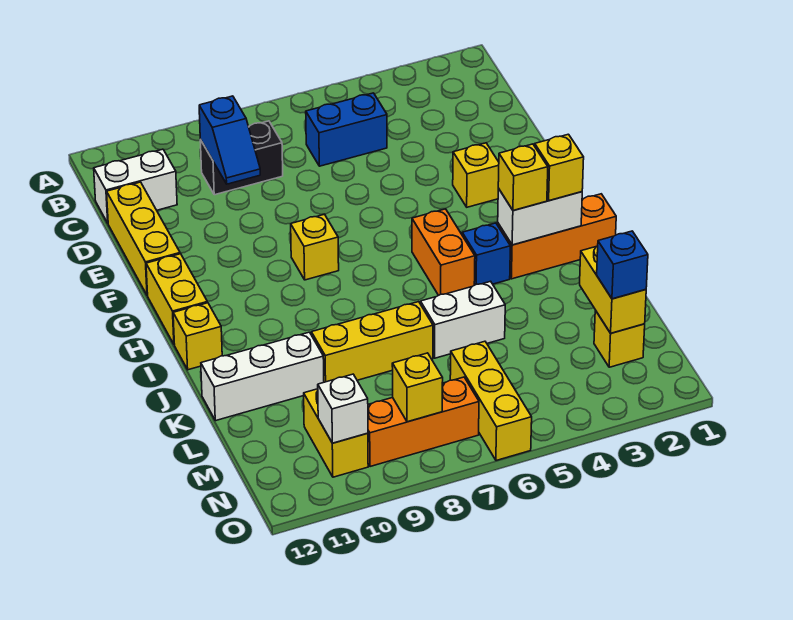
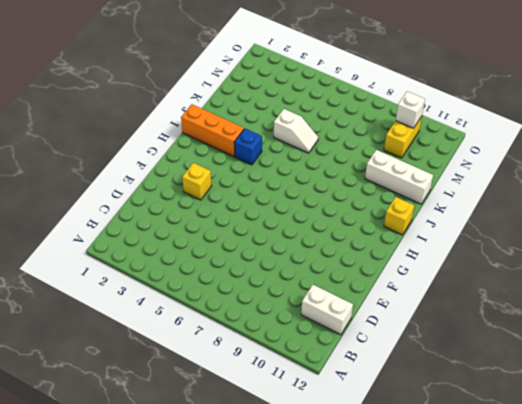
white slope K5:K6 level 1 top 5 -> white brick K5:K6 level 1
none -> blue brick C5:C6 level 1
none -> black brick C8:C9 level 1
none -> yellow brick D12:F12 level 1

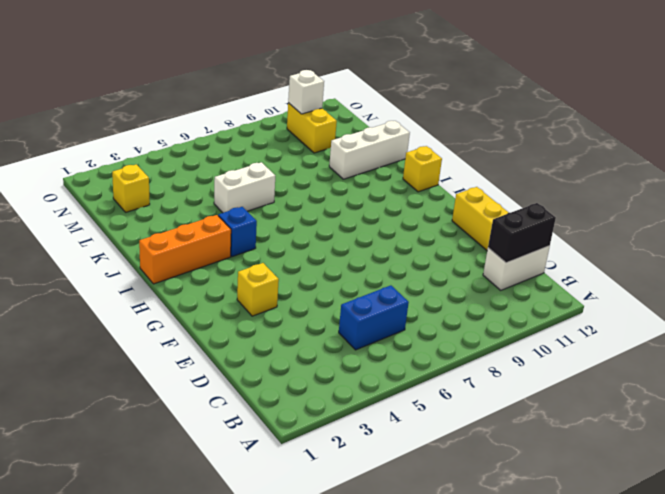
black brick C11:C12 level 2 -> black brick C8:C9 level 1
none -> yellow brick G8 level 1
none -> yellow brick G12:H12 level 1
none -> orange brick H5:I5 level 1

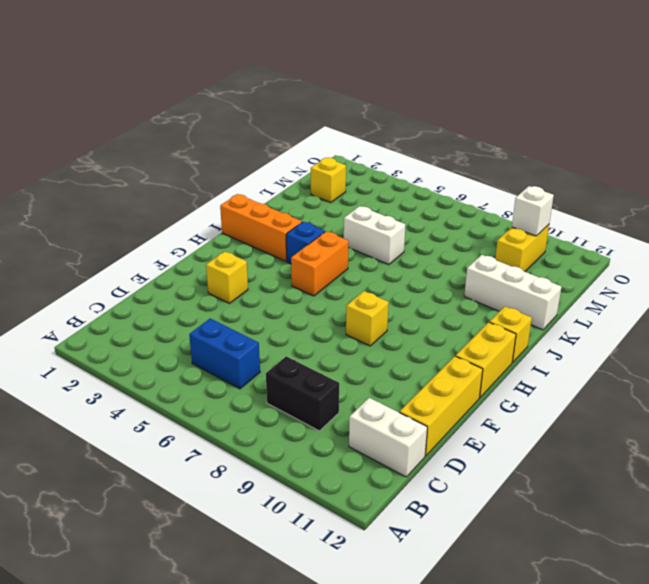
none -> yellow brick K7:K9 level 1
none -> yellow brick M6:O6 level 1
none -> orange brick N7:N9 level 1

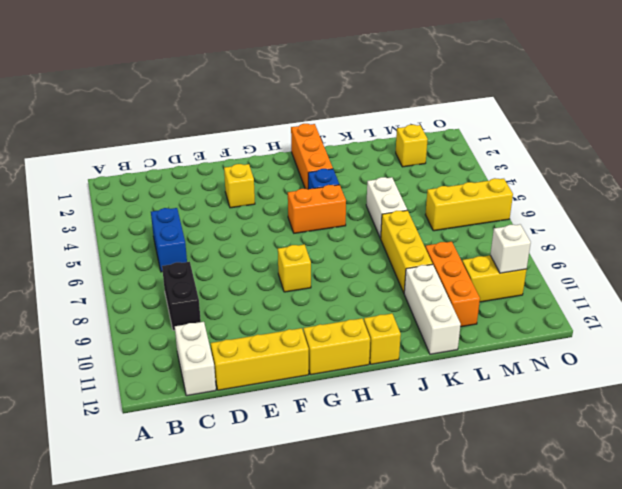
orange brick L9:L11 level 1 -> orange brick N7:N9 level 1
none -> blue slope C9:D9 level 2 top C
none -> white brick I2:I3 level 2
none -> yellow brick L2:M2 level 2

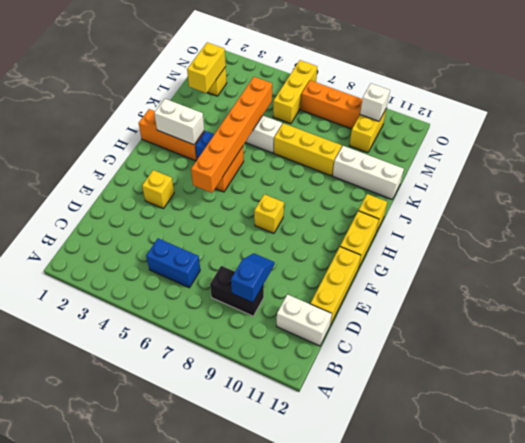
orange brick G5:L5 level 2 -> none
none -> yellow brick N8 level 2
none -> yellow brick I2 level 3
none -> yellow brick I3 level 3

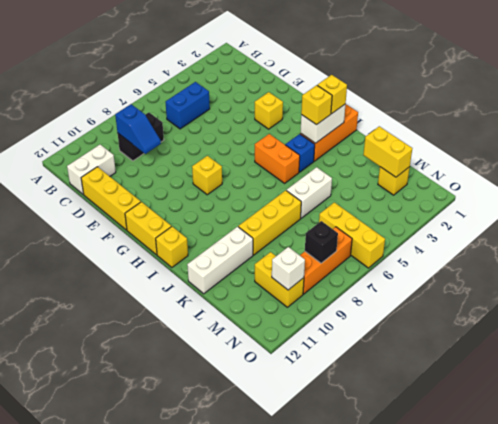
black brick N8 level 2 -> yellow brick N8 level 2
none -> blue brick M2 level 3

